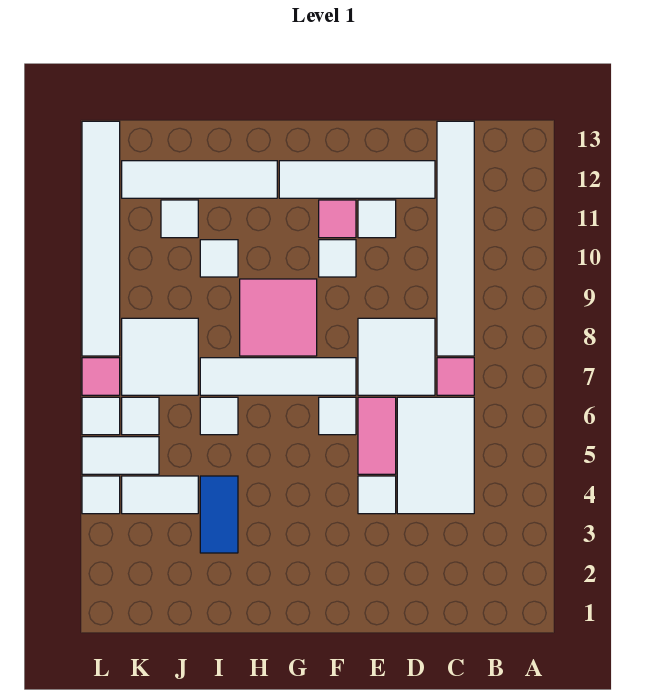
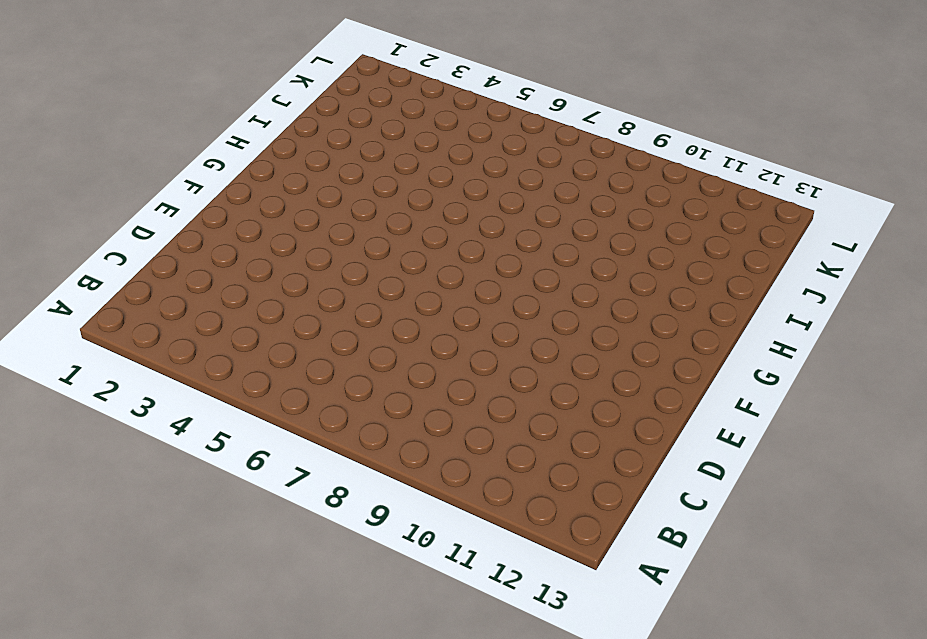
none -> white tile C4:D6 level 1
none -> pink tile C7 level 1
none -> white tile C8:C13 level 1

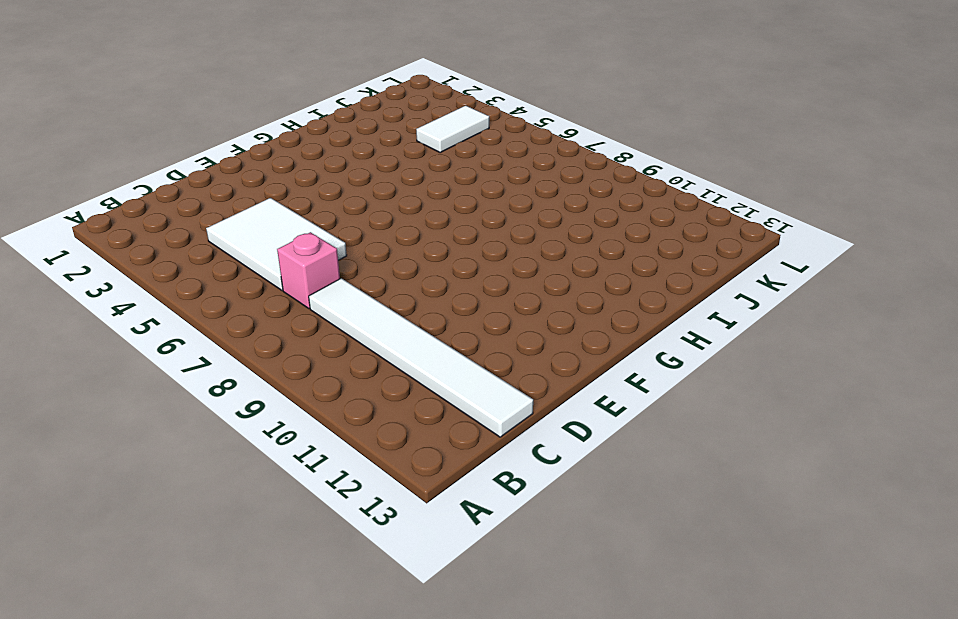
pink brick C7 level 1 -> pink tile C7 level 1
none -> white tile D7:E8 level 1
none -> white tile D12:G12 level 1
none -> white tile E4 level 1

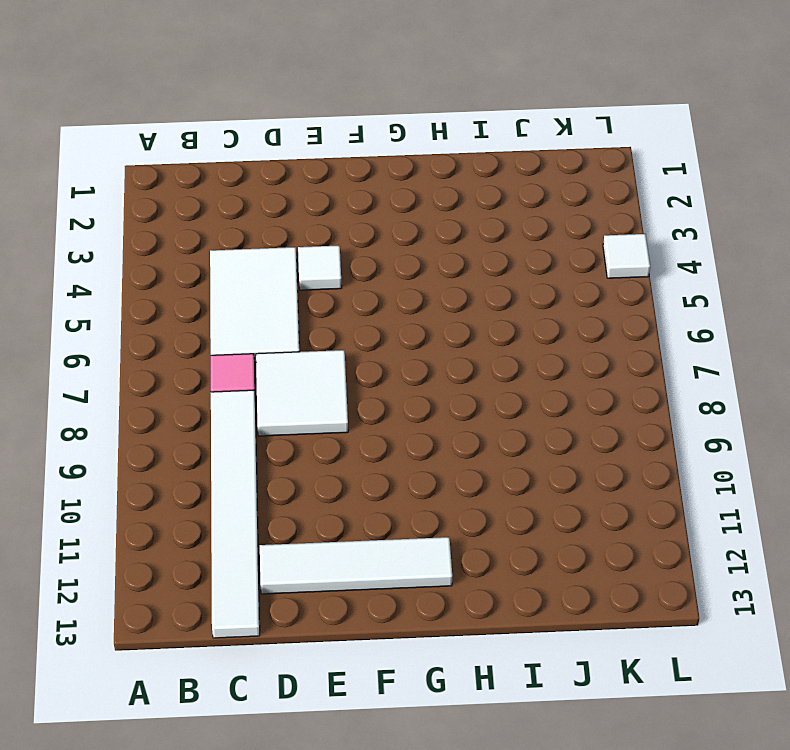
none -> pink tile E5:E6 level 1
none -> white tile E11 level 1
none -> white tile F6 level 1

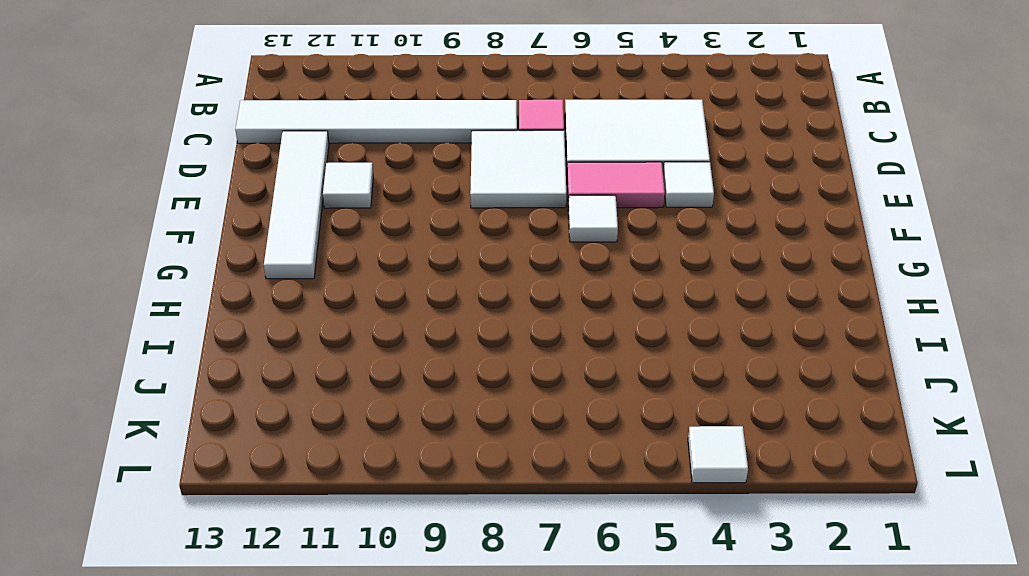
none -> white tile F7:I7 level 1
none -> white tile F10 level 1
none -> pink tile F11 level 1

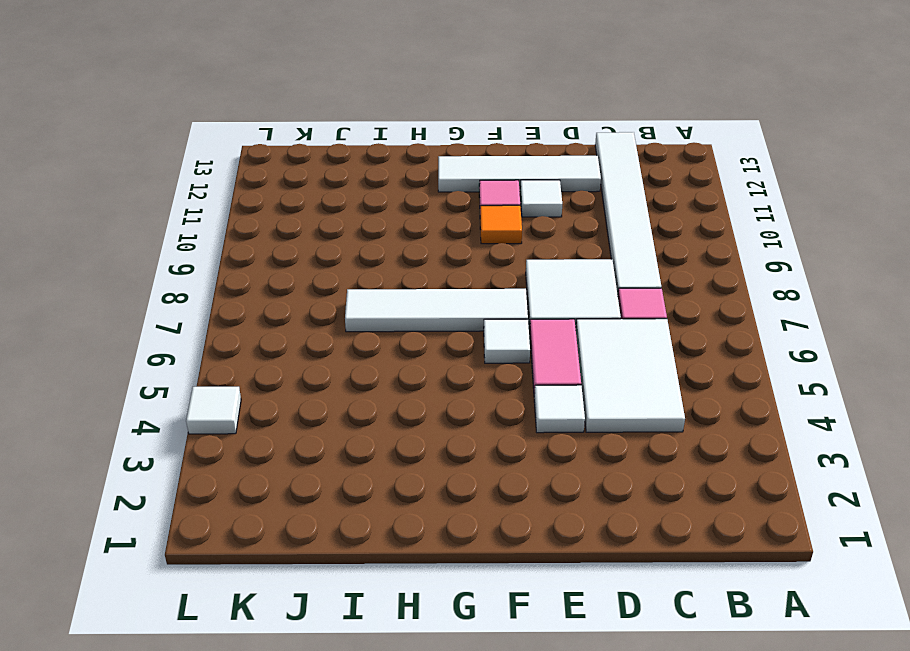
orange tile F10 level 1 -> white tile F10 level 1
none -> pink tile G8:H9 level 1
none -> white tile H12:K12 level 1
none -> blue tile I3:I4 level 1

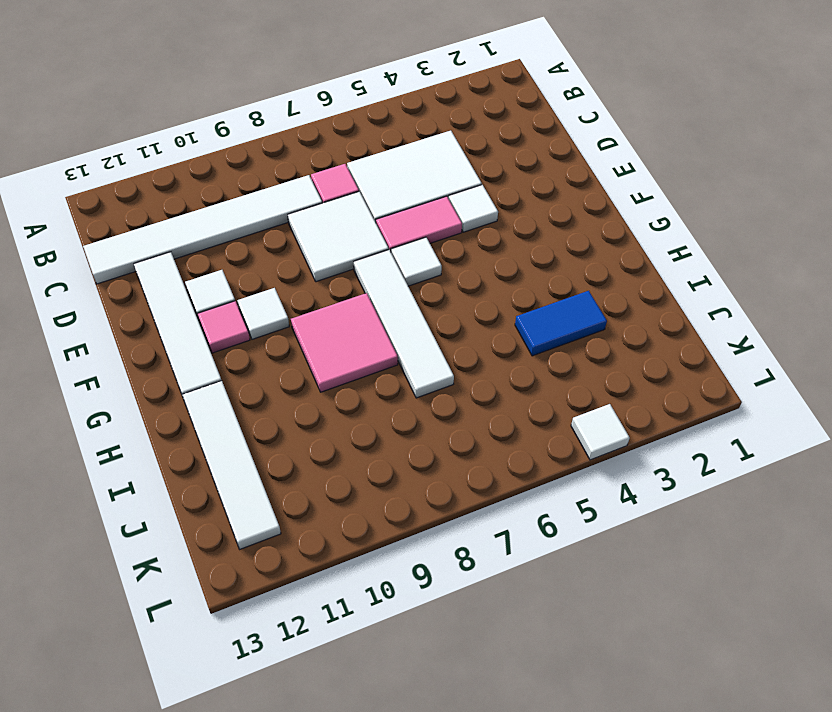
none -> white tile I6 level 1
none -> white tile I10 level 1
none -> white tile J4:K4 level 1

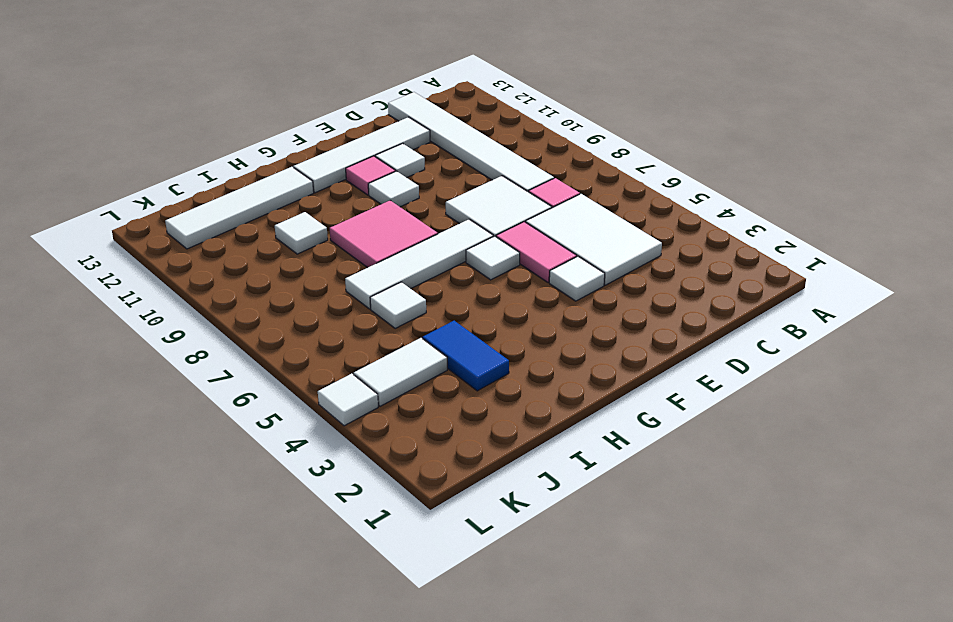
none -> white tile J7:K8 level 1
none -> white tile J11 level 1
none -> white tile K5:L5 level 1

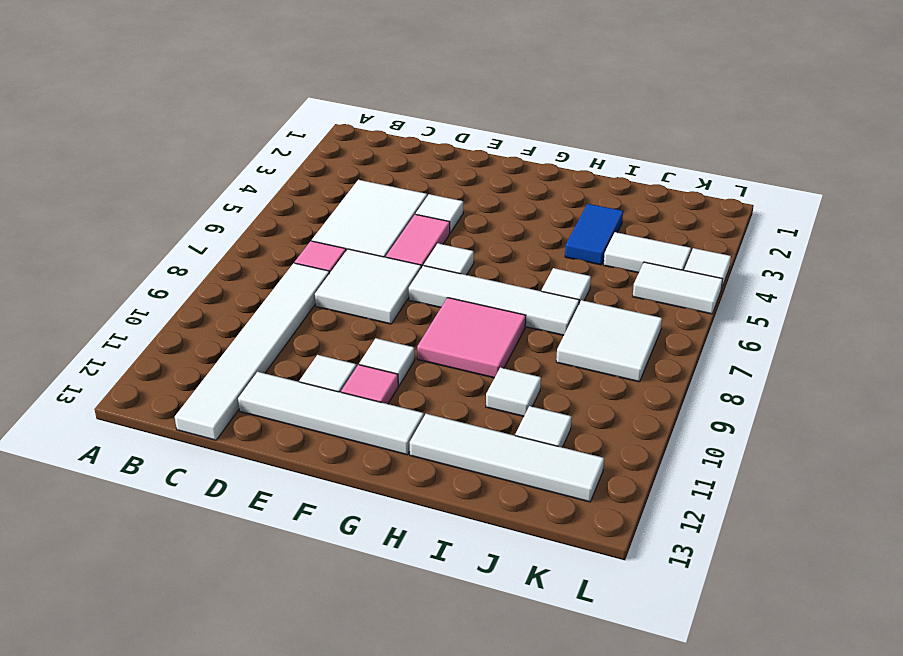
none -> white tile K6 level 1
none -> white tile L6 level 1
none -> pink tile L7 level 1

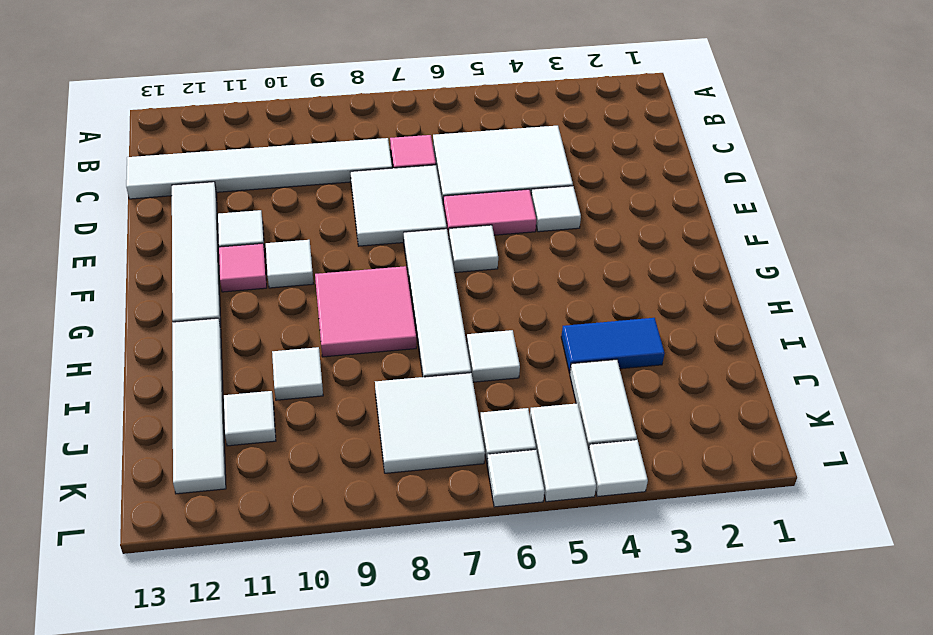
none -> pink tile L7 level 1
none -> white tile L8:L13 level 1

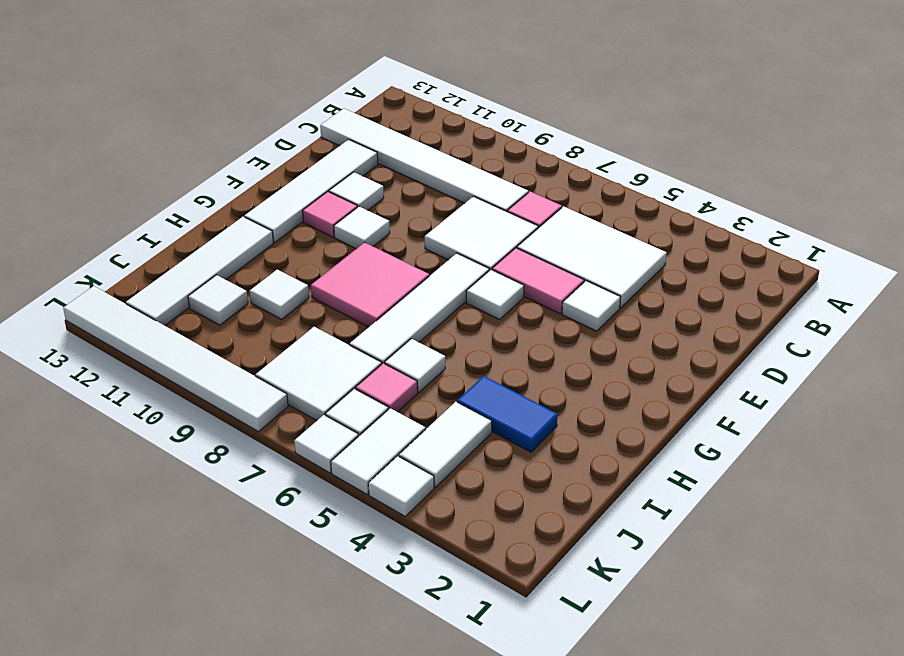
pink tile J6 level 1 -> pink tile L7 level 1

